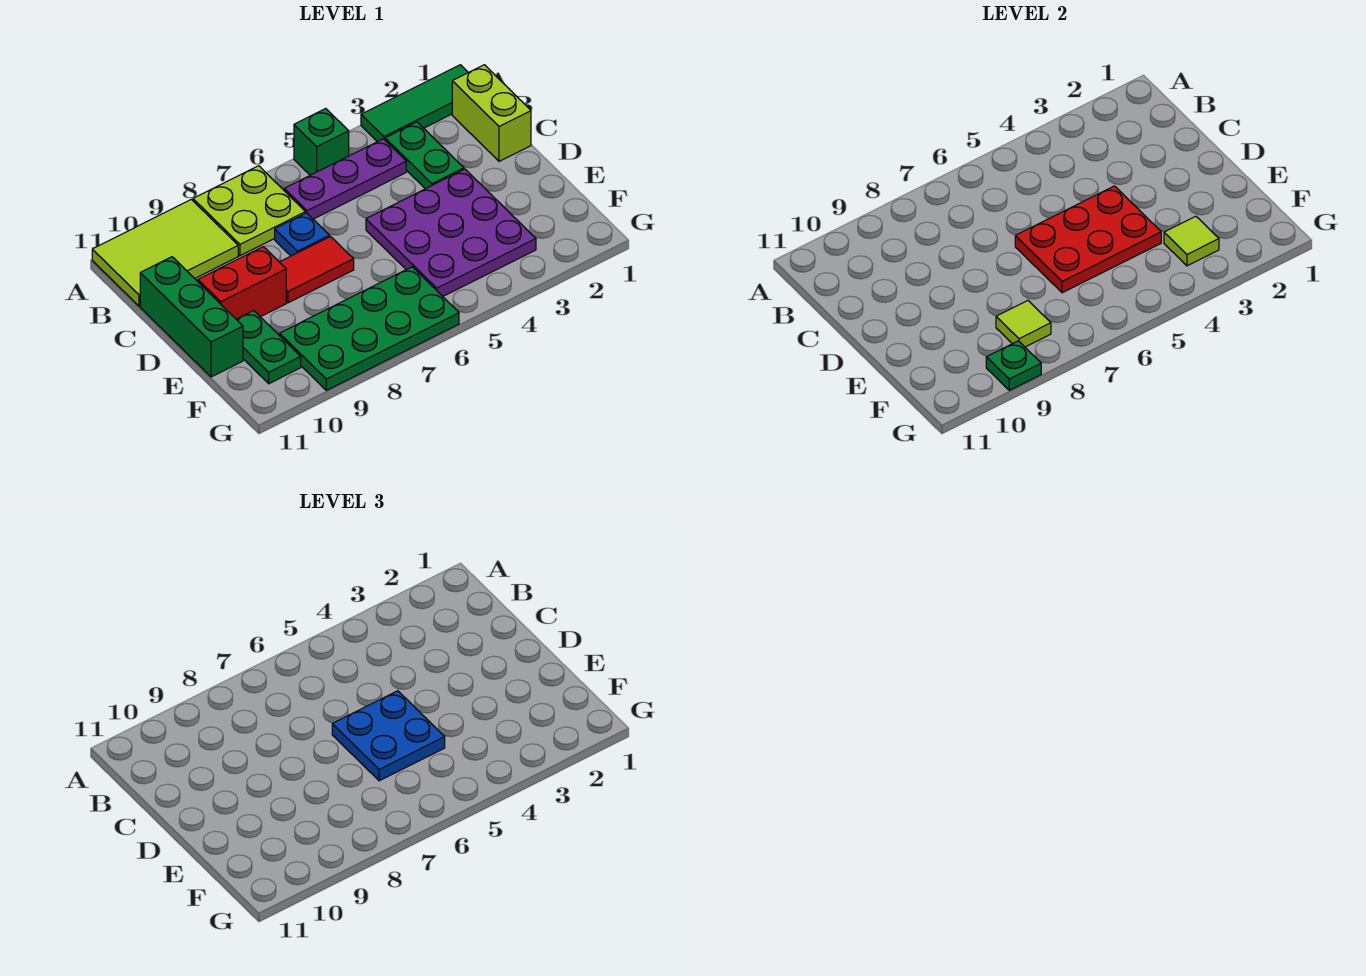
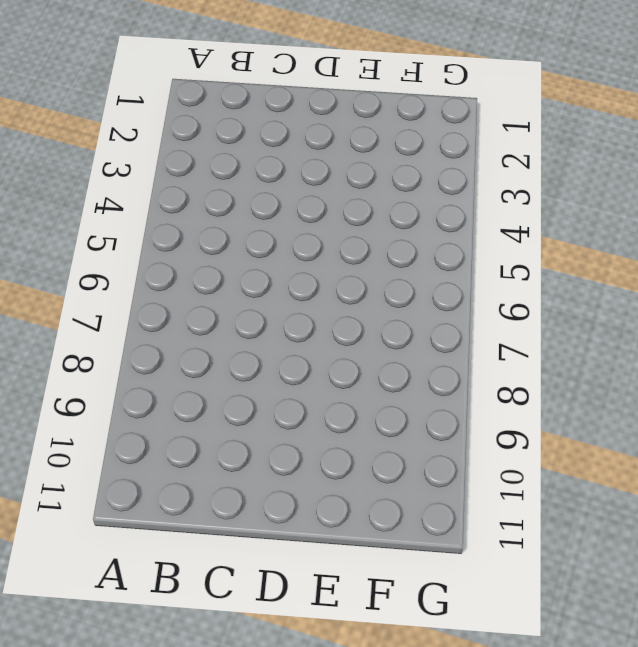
none -> green tile A1:A3 level 1
none -> green brick A5 level 1
none -> lime plate A7:B8 level 1

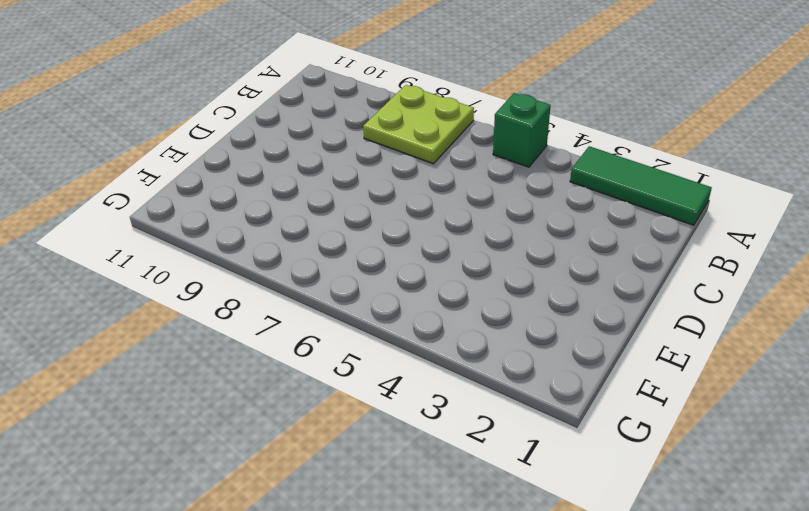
none -> lime tile A9:B11 level 1
none -> lime brick B1:C1 level 1
none -> green plate B3:C3 level 1

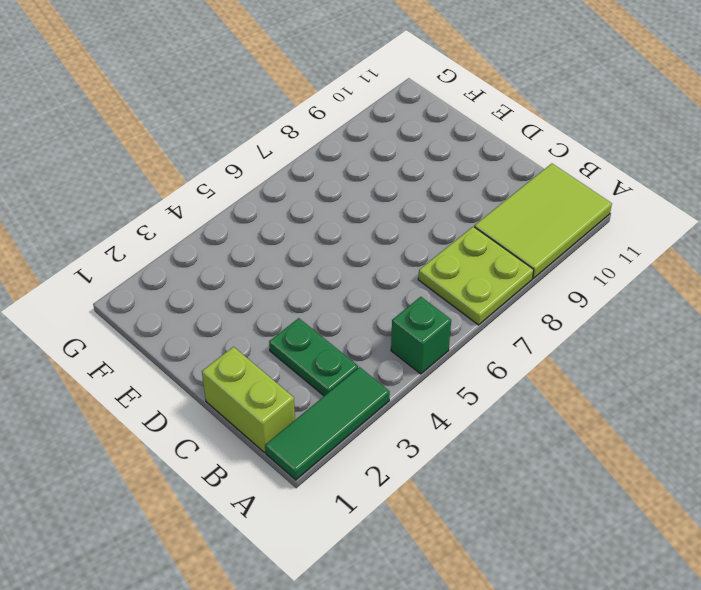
none -> purple plate B4:B6 level 1
none -> blue plate C7 level 1
none -> green brick C11:E11 level 1

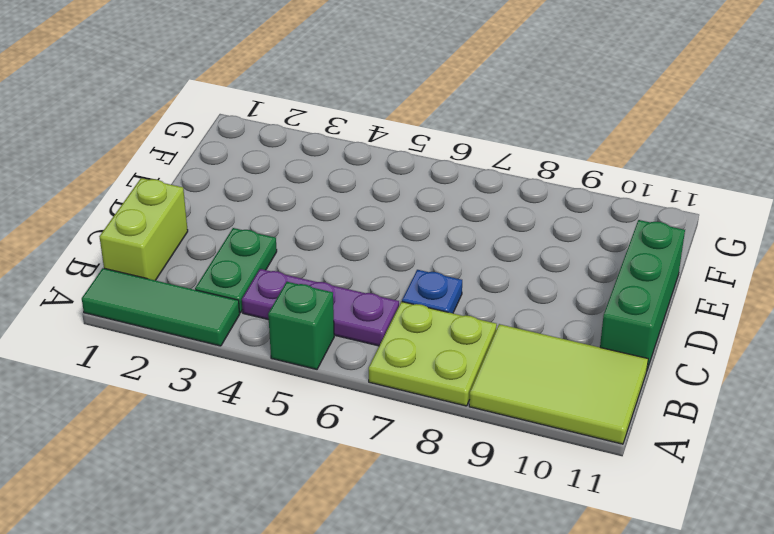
none -> purple plate D3:F5 level 1
none -> red tile D7:D8 level 1
none -> red brick D9:D10 level 1

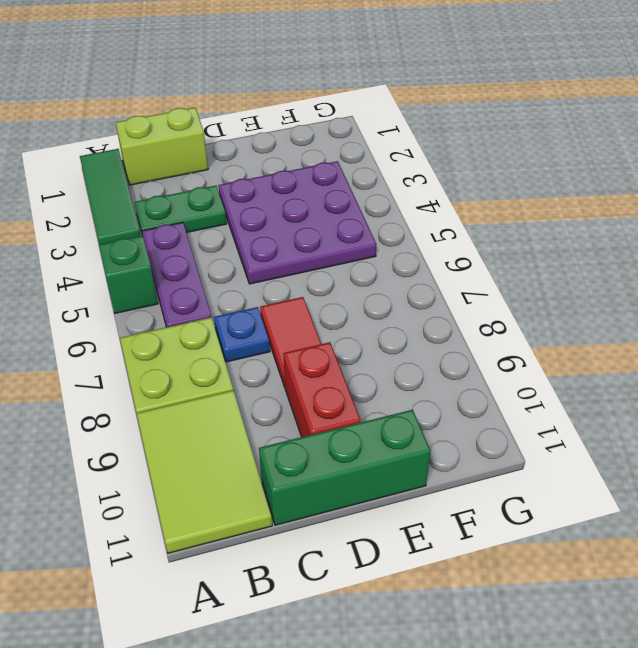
none -> green plate E10:F10 level 1
none -> green plate F6:G9 level 1
none -> red plate D4:E6 level 2

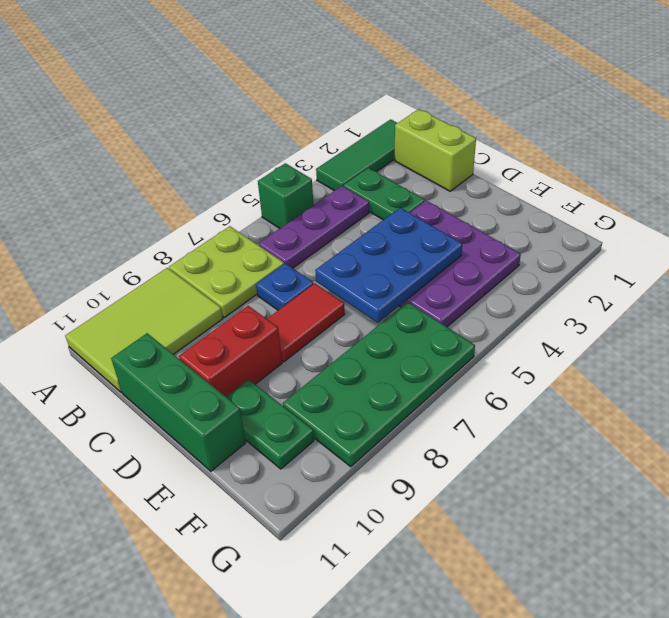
blue plate D4:E6 level 2 -> red plate D4:E6 level 2
none -> lime tile F3 level 2
none -> lime tile F8 level 2
none -> green plate G9 level 2

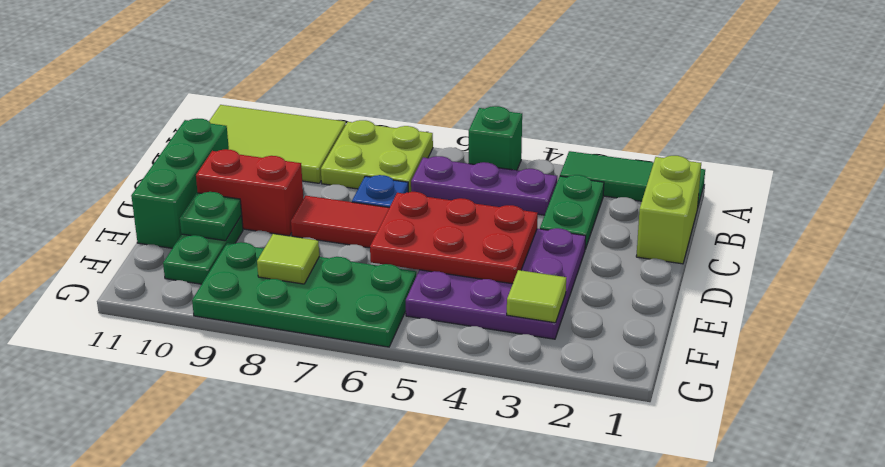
green plate E10 level 2 -> green plate G9 level 2
none -> blue plate D5:E6 level 3

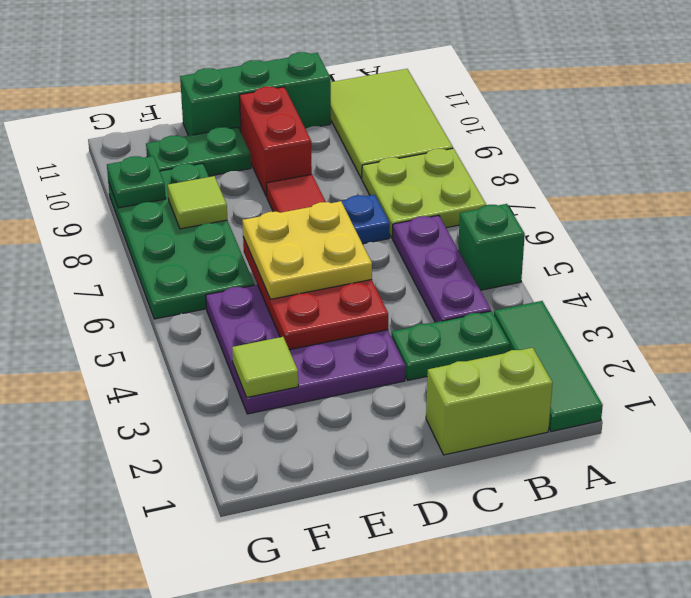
yellow plate D5:E6 level 3 -> blue plate D5:E6 level 3

